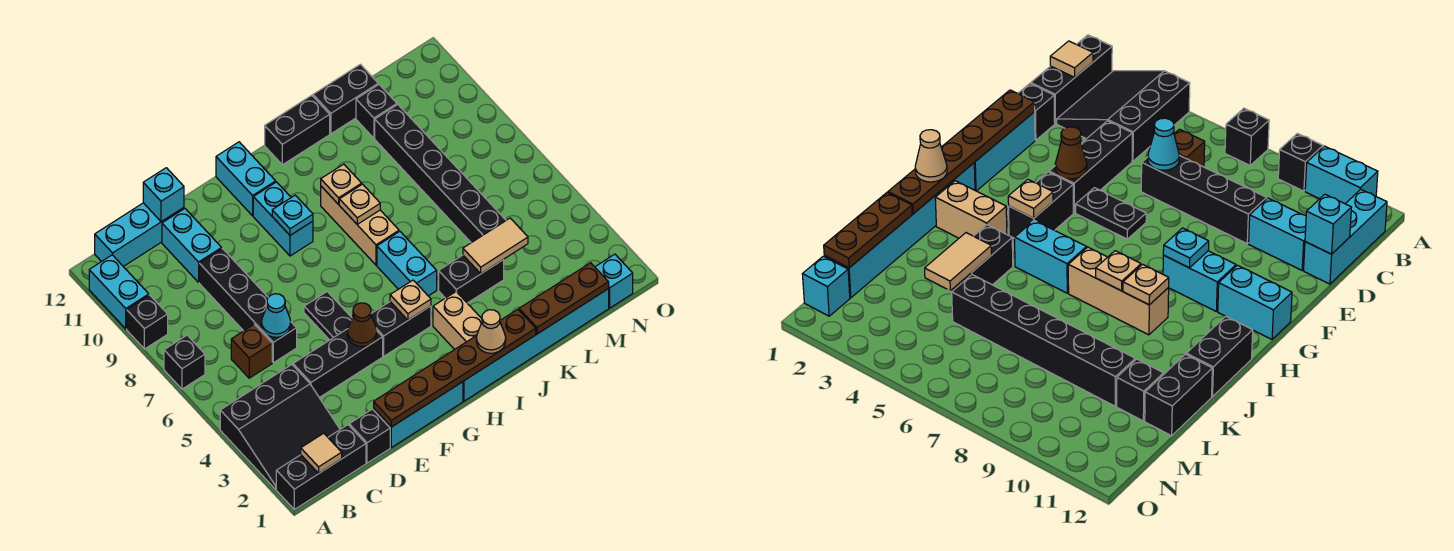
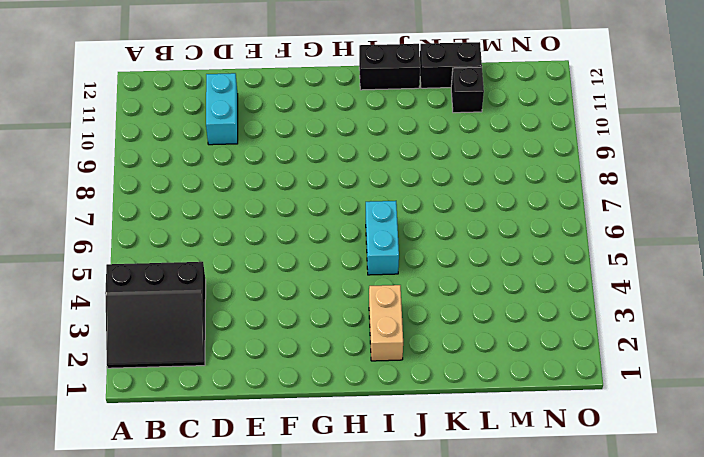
none -> black brick A1:C1 level 1
none -> black brick A7 level 1
none -> black brick A9 level 1
none -> cyan brick A10:A11 level 1

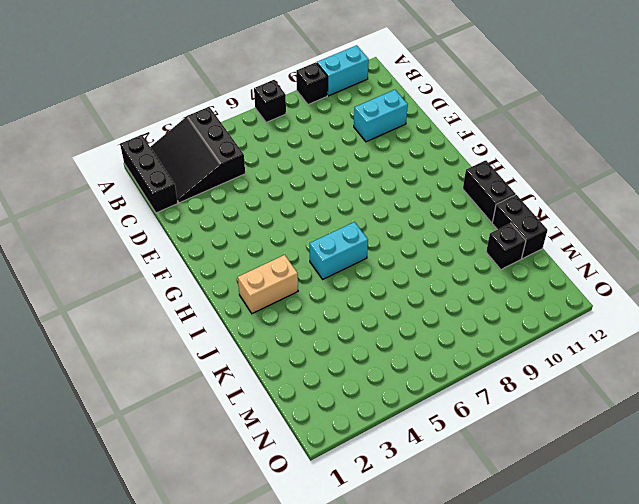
none -> cyan brick B12:D12 level 1
none -> brown brick C6 level 1
none -> black brick D1 level 1
none -> black brick D4:F4 level 1

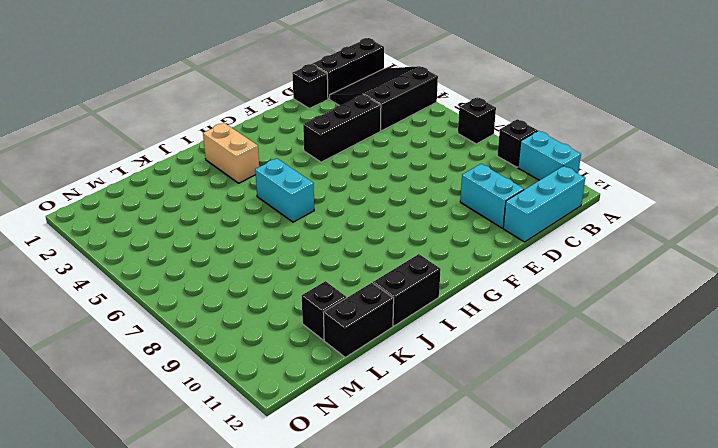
none -> brown brick C6 level 1
none -> black brick D6:D9 level 1
none -> cyan brick E1:G1 level 1
none -> black plate F5:F6 level 1

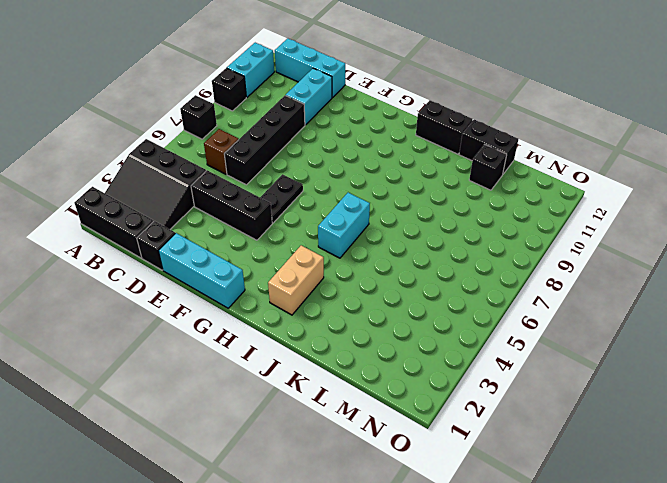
none -> black brick G4:H4 level 1
none -> cyan brick G9:G10 level 1
none -> cyan brick G11:G12 level 1
none -> cyan brick H1:M1 level 1

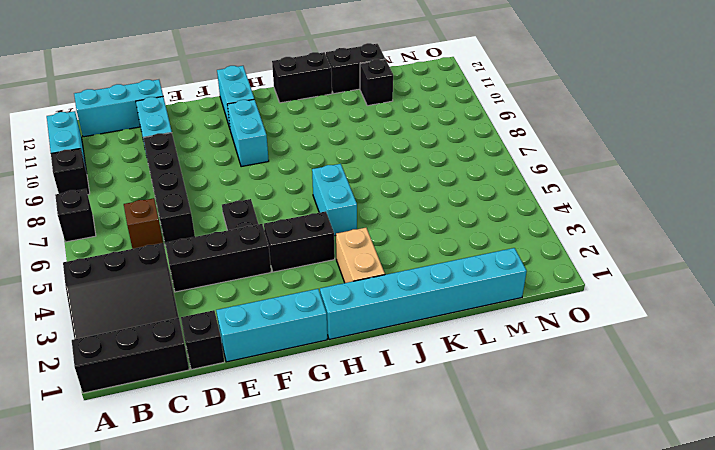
none -> tan brick I7:I9 level 1
none -> black brick J4:K4 level 1
none -> black brick L5:L10 level 1
none -> cyan brick N1 level 1

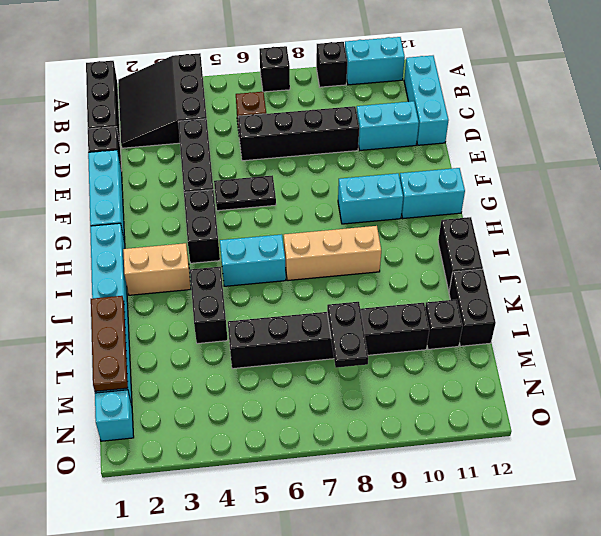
black plate L8:M8 level 2 -> none
none -> tan tile B1 level 2
none -> cyan cone D6 level 2
none -> cyan brick D12 level 2
none -> brown plate E1:J1 level 2

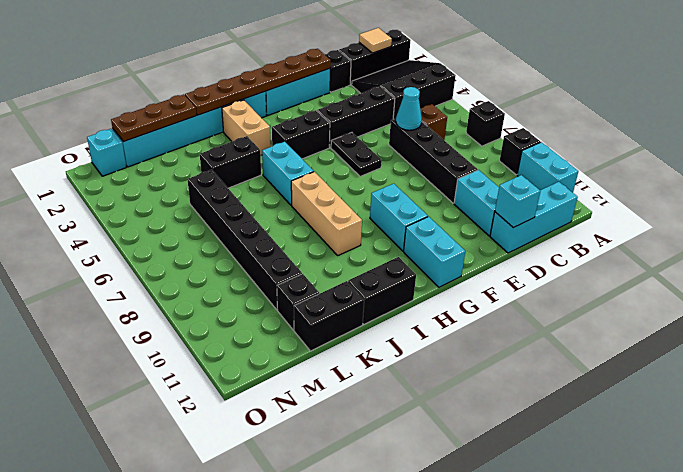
none -> brown cone F4 level 2
none -> cyan plate G9 level 2
none -> tan plate H4 level 2
none -> tan plate I8 level 2

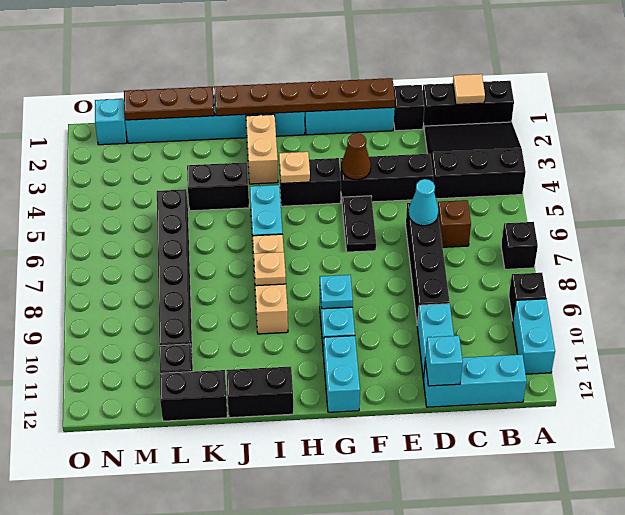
none -> tan plate I9 level 2
none -> tan tile K4:L4 level 2
none -> tan cone I1 level 3

